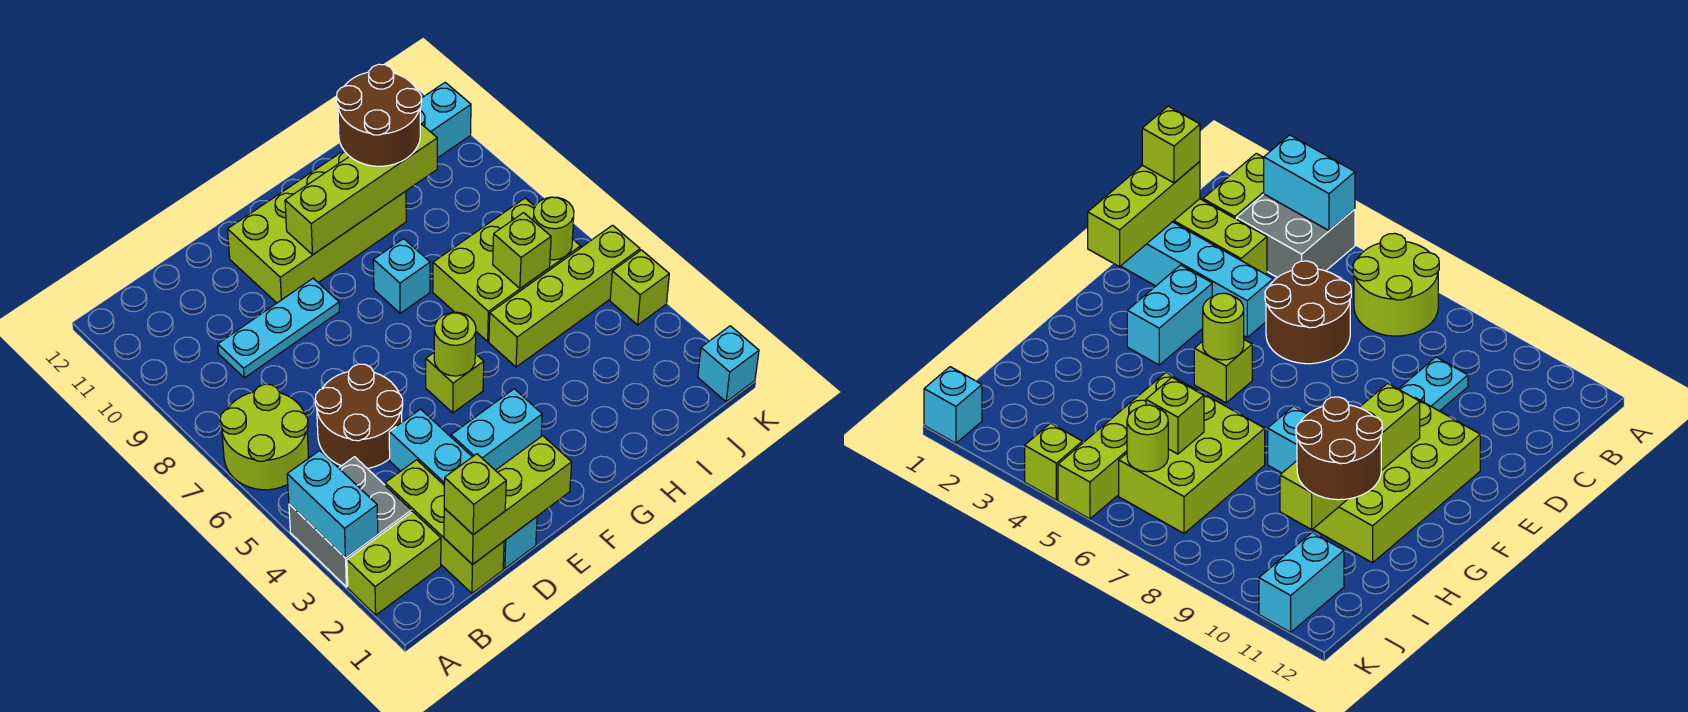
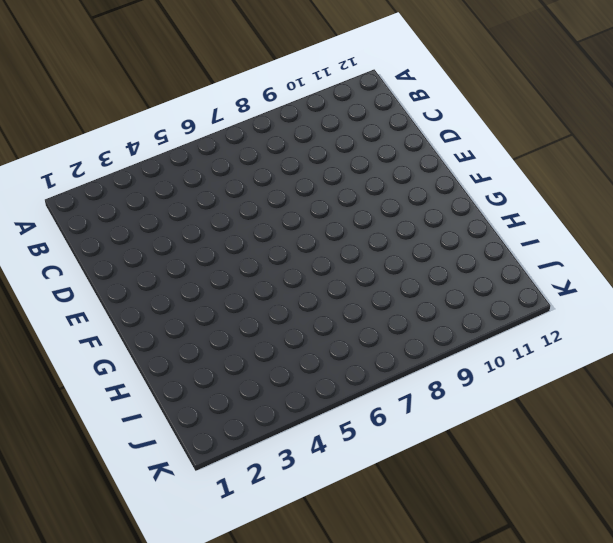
none -> lime brick A2:B2 level 1
none -> grey brick A3:B4 level 1
none -> lime round brick A6:B7 level 1

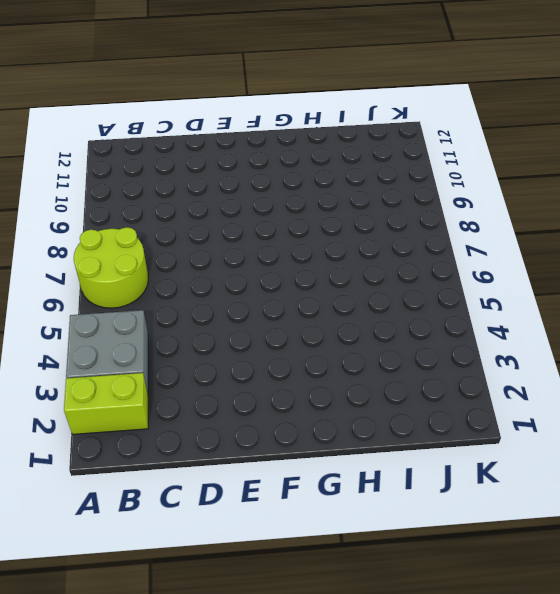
none -> lime brick C1:C3 level 1
none -> brown round brick C5:D6 level 1
none -> cyan plate C9:E9 level 1

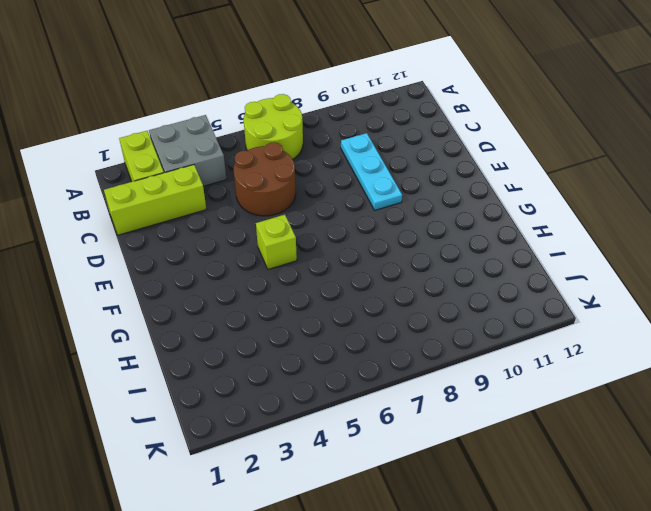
none -> cyan brick D1:D4 level 1
none -> cyan brick E3:F3 level 1
none -> lime brick E10:H11 level 1

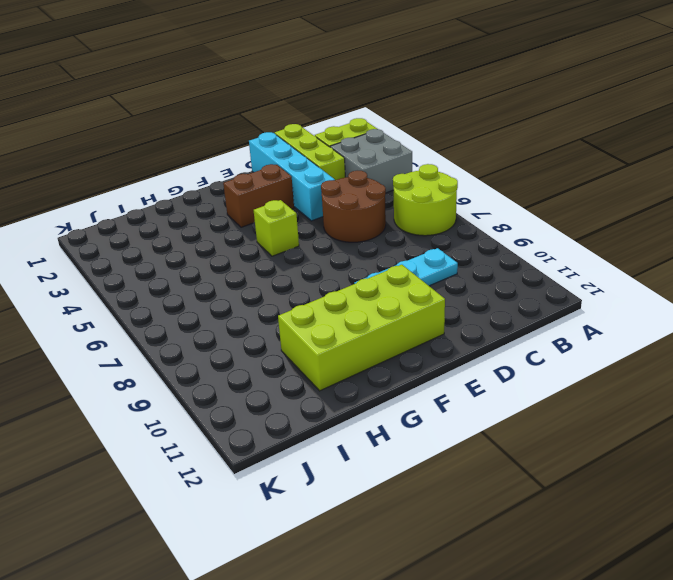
brown brick E3:F3 level 1 -> cyan brick E3:F3 level 1
none -> cyan brick G8 level 1
none -> lime brick H5:K5 level 1
none -> lime brick H6:J7 level 1

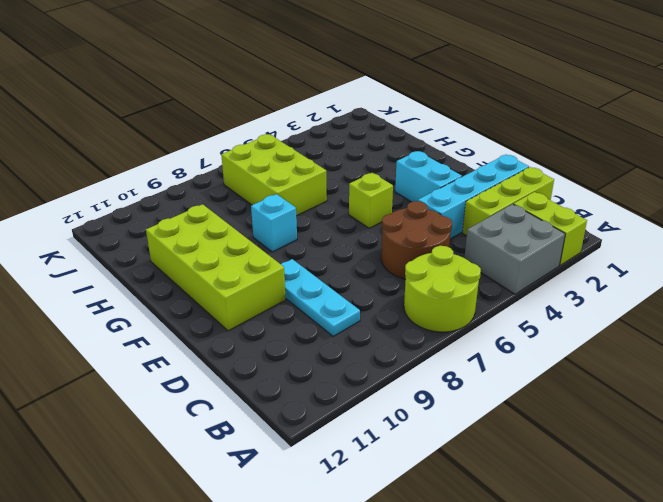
none -> lime brick H5:K5 level 1
none -> cyan brick J11:K11 level 1
none -> cyan brick K1 level 1

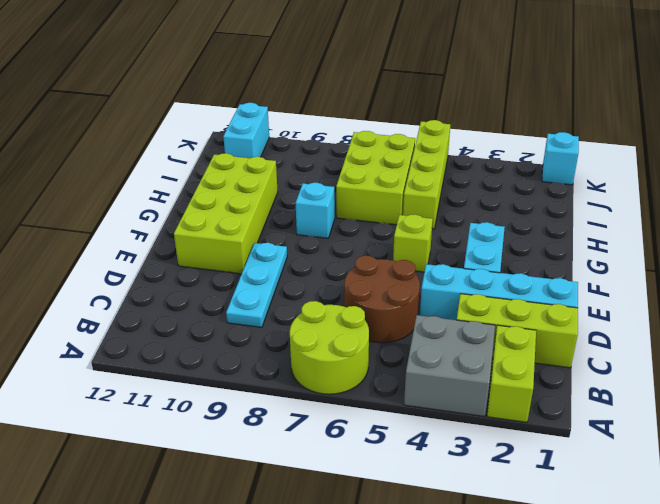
none -> lime brick K4 level 1
none -> cyan brick A3:A4 level 2
none -> lime brick C1:E1 level 2

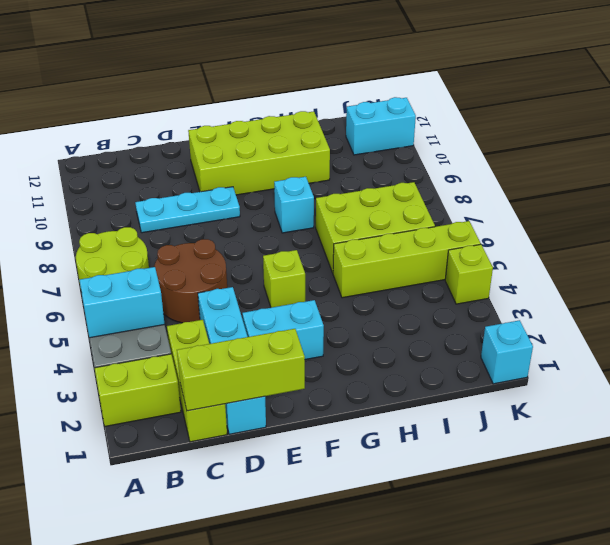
cyan brick A4:B4 level 2 -> cyan brick A3:A4 level 2
none -> lime round brick F5 level 2
none -> lime brick F10:I10 level 2
none -> lime brick I6 level 2

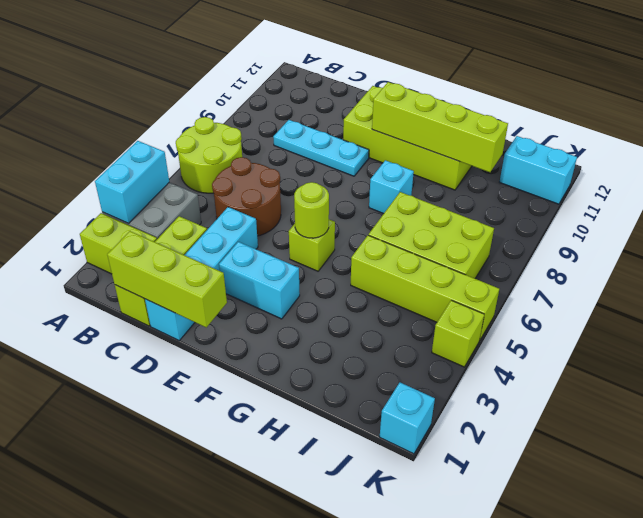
none -> lime brick I6 level 2
none -> lime round brick J6 level 2
none -> lime brick C1 level 3

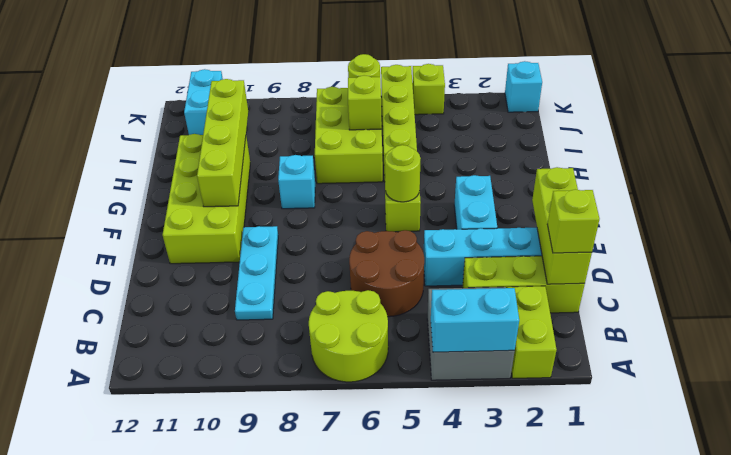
none -> brown round brick H10:I11 level 3

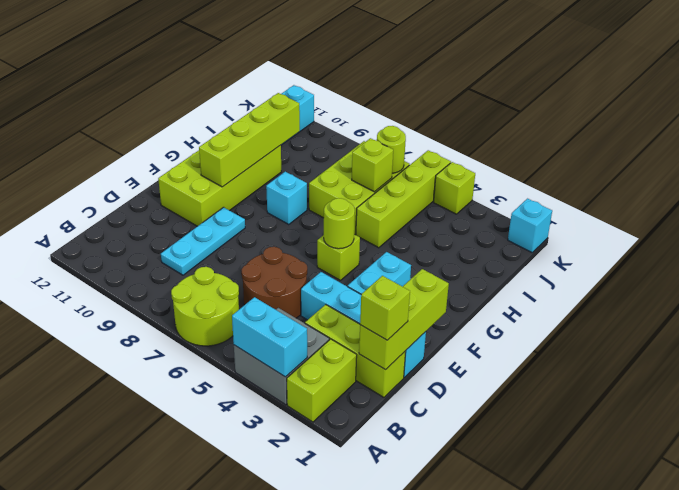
none -> brown round brick H10:I11 level 3

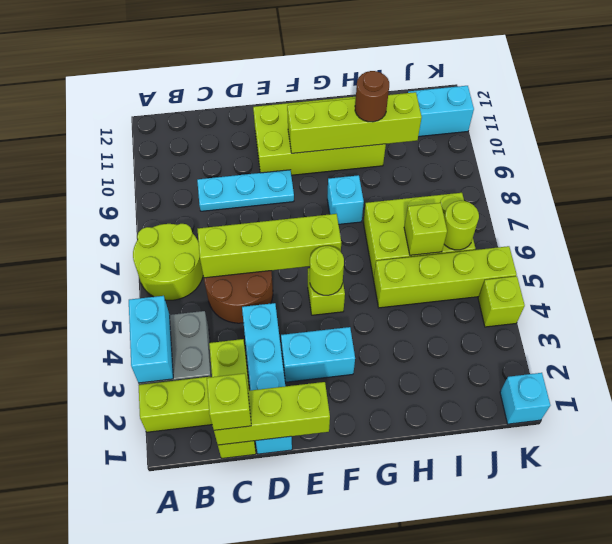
lime brick C6:F6 level 2 -> none
brown round brick H10 level 3 -> brown round brick H10:I11 level 3

